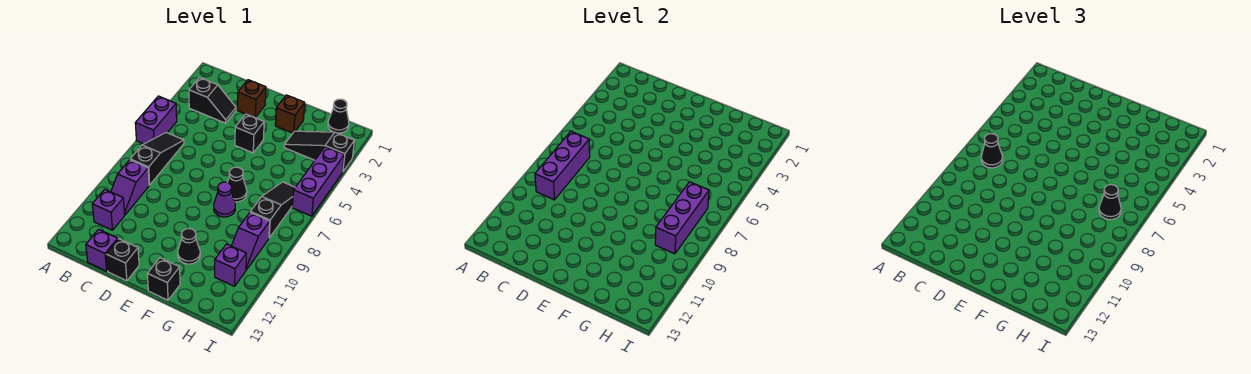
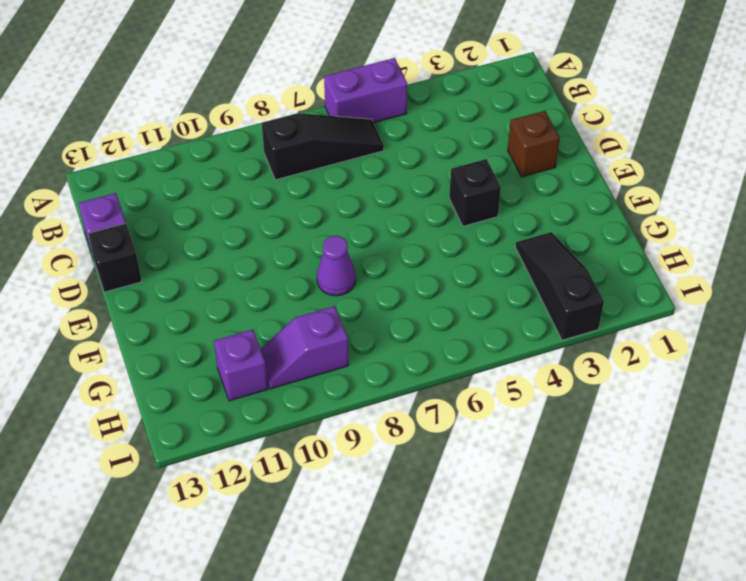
none -> black slope B3:C3 level 1 top B
none -> purple slope B9:B10 level 1 top 9
none -> purple brick B11 level 1

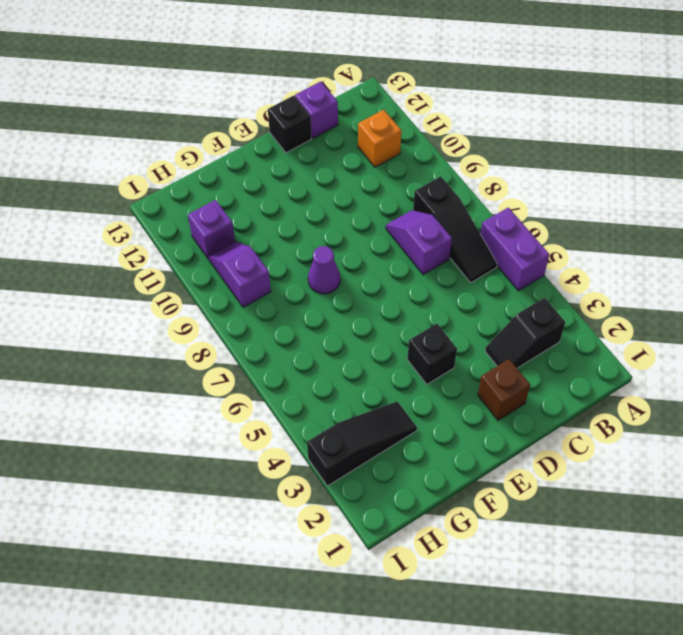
orange brick B11 level 1 -> purple brick B11 level 1
purple slope C7:C8 level 1 top 7 -> purple slope B9:B10 level 1 top 9
none -> brown brick F2 level 1
none -> black cone F7 level 1
none -> black cone F11 level 1

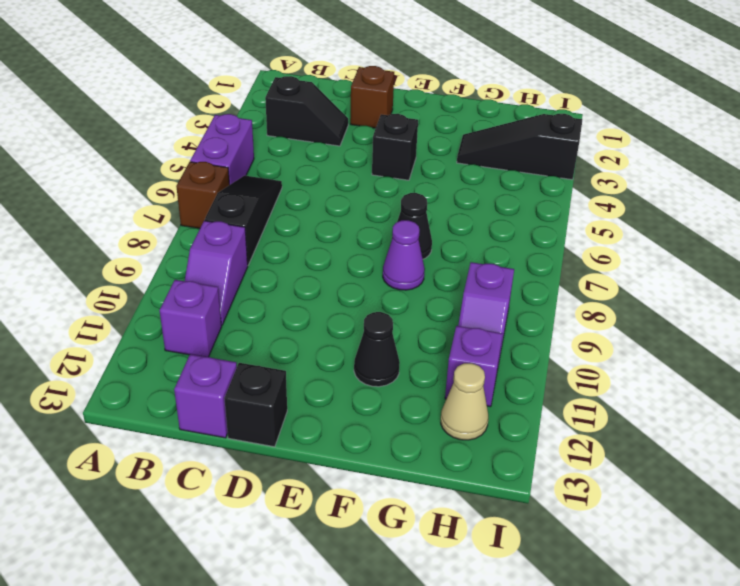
brown brick A7 level 1 -> brown brick F2 level 1
tan cone H12 level 1 -> none
none -> black brick F13 level 1
none -> black cone H1 level 1
none -> black slope H6:H8 level 1 top 8

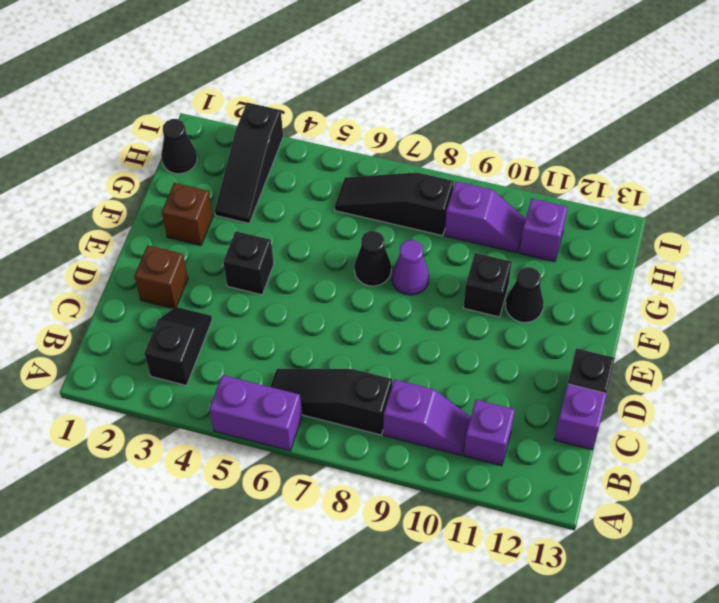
black brick F10 level 1 -> black brick F13 level 1
none -> purple brick I4:I6 level 1
none -> purple brick B7:B9 level 2
none -> purple brick H7:H9 level 2

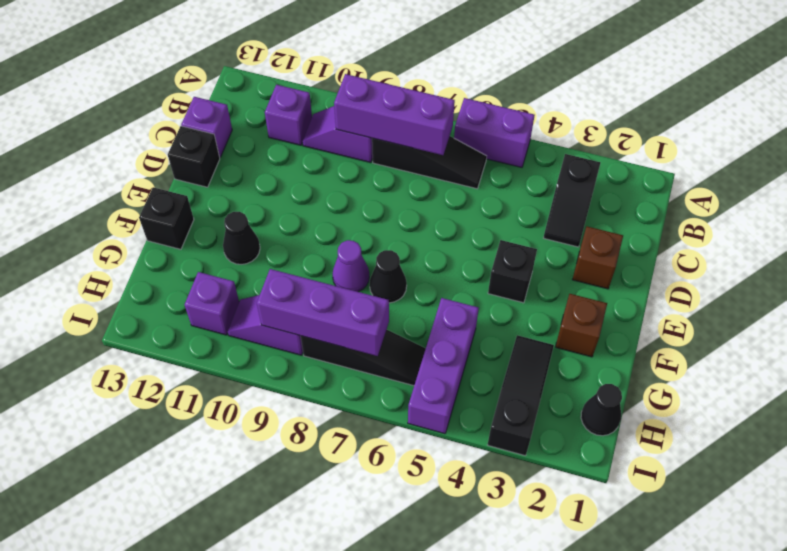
purple brick G5:I5 level 1 -> purple brick I4:I6 level 1
none -> black cone B7 level 3
none -> black cone H7 level 3

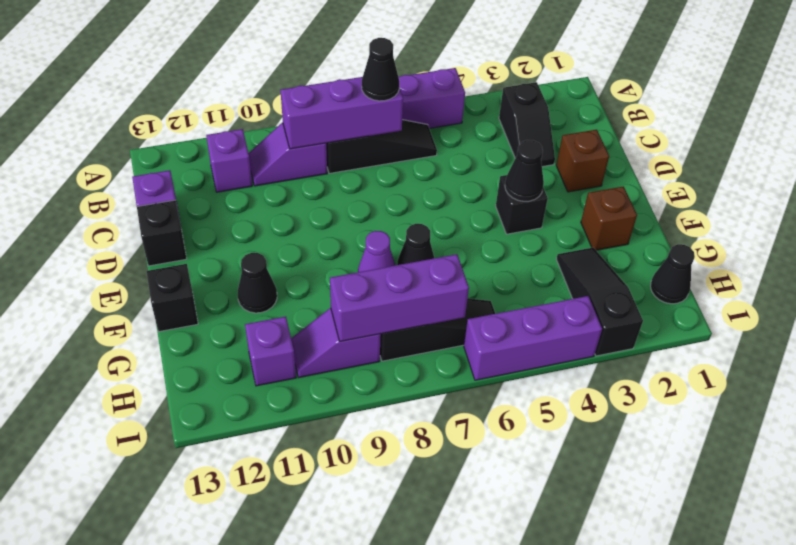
black cone E4 level 2 -> black cone H7 level 3

